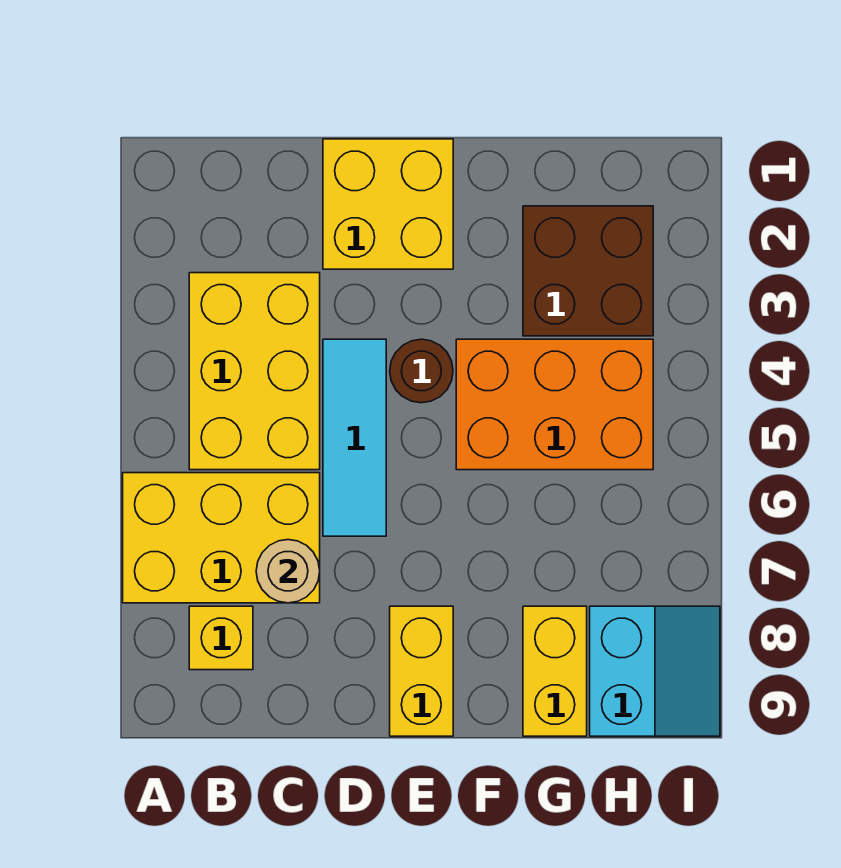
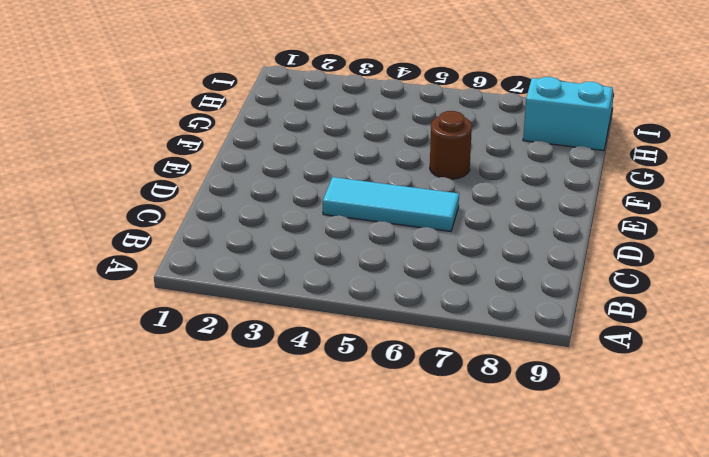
brown round brick F6 level 1 -> brown round brick E4 level 1
none -> yellow brick A6:C7 level 1
none -> yellow brick B3:C5 level 1
none -> yellow brick B8 level 1

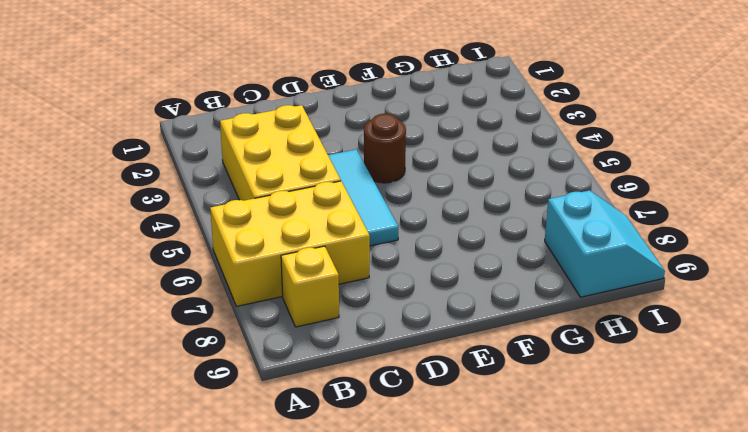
none -> yellow brick D1:E2 level 1
none -> yellow brick E8:E9 level 1
none -> orange brick F4:H5 level 1

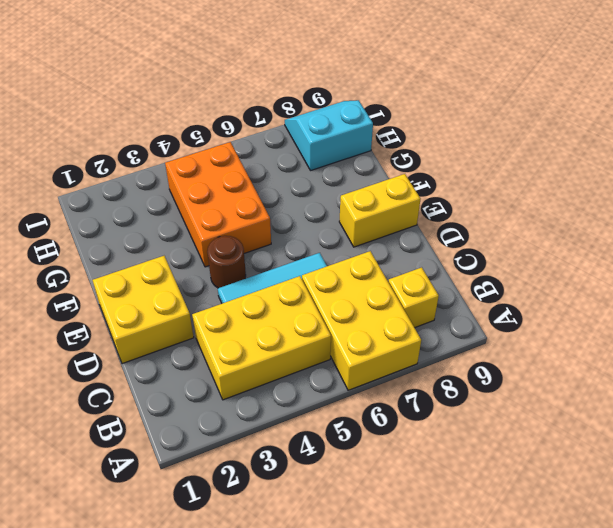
none -> brown brick G2:H3 level 1
none -> yellow brick G8:G9 level 1
none -> tan round brick C7 level 2

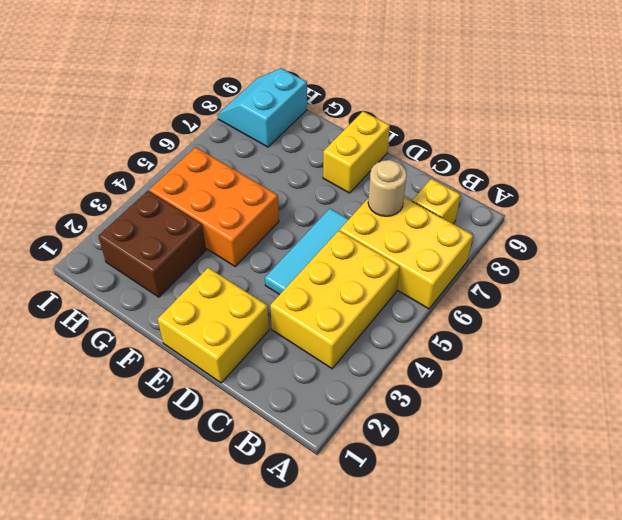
none -> brown round brick E4 level 1
none -> yellow brick G8:G9 level 1

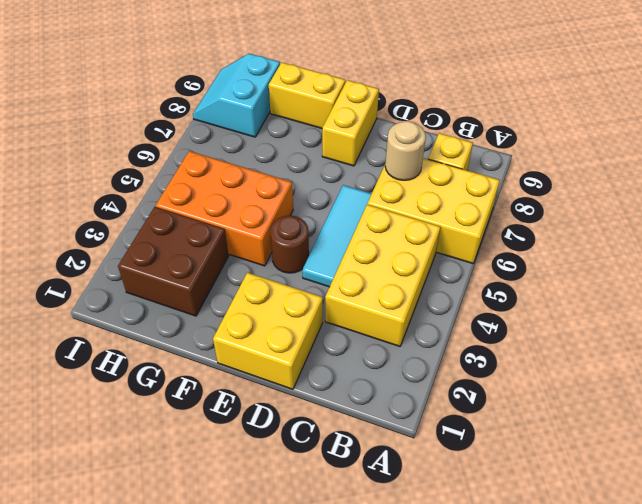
yellow brick F9:G9 level 1 -> yellow brick G8:G9 level 1

